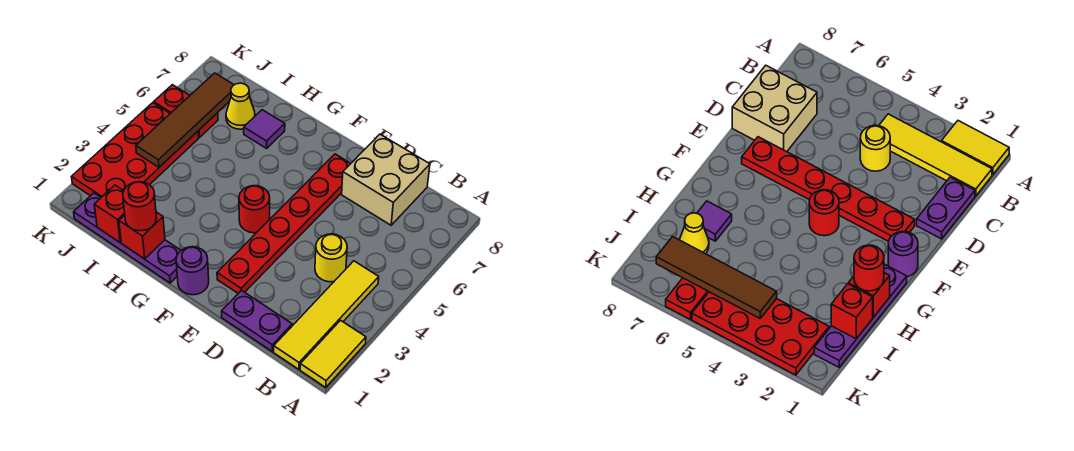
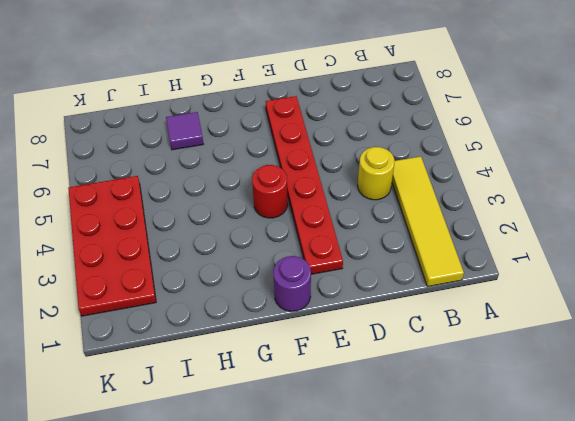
none -> yellow tile A1:A2 level 1
none -> purple plate C1:D1 level 1
none -> tan brick C7:D8 level 1

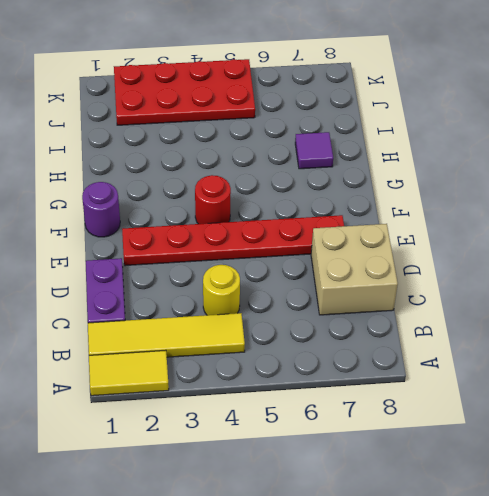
none -> purple plate G1:J1 level 1
none -> yellow cone I7 level 1
none -> red plate J6:K6 level 1

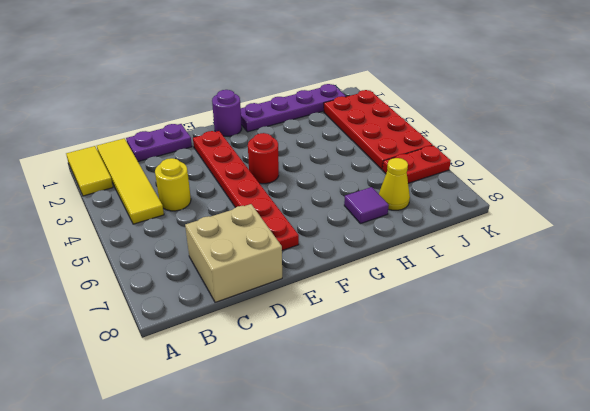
none -> red brick H1 level 2
none -> red brick I1 level 2
none -> brown tile J4:J7 level 2

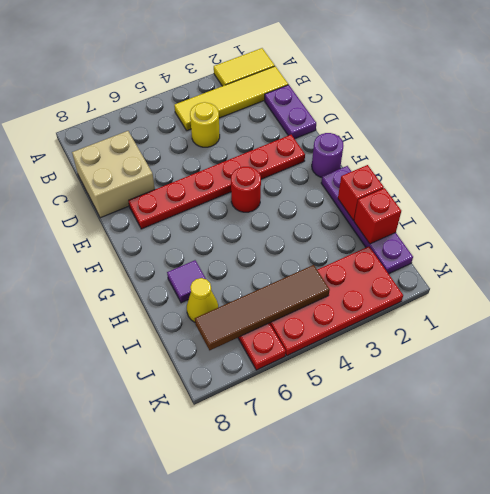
none -> red round brick H1 level 3

